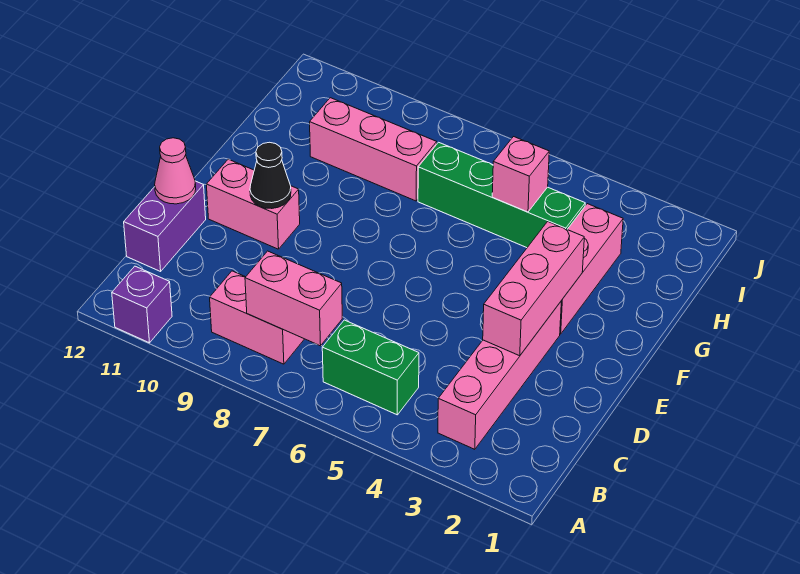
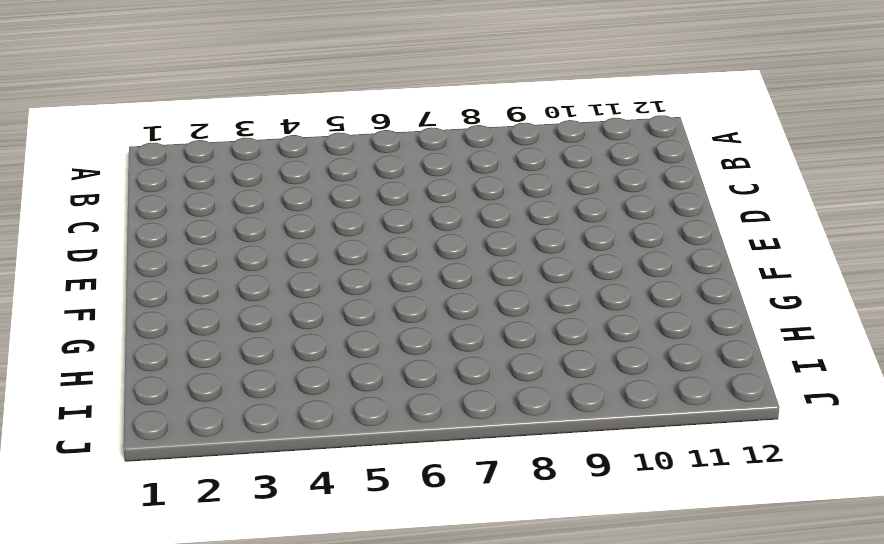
none -> purple brick A11 level 1
none -> pink brick B3:E3 level 1
none -> green brick B5:B6 level 1

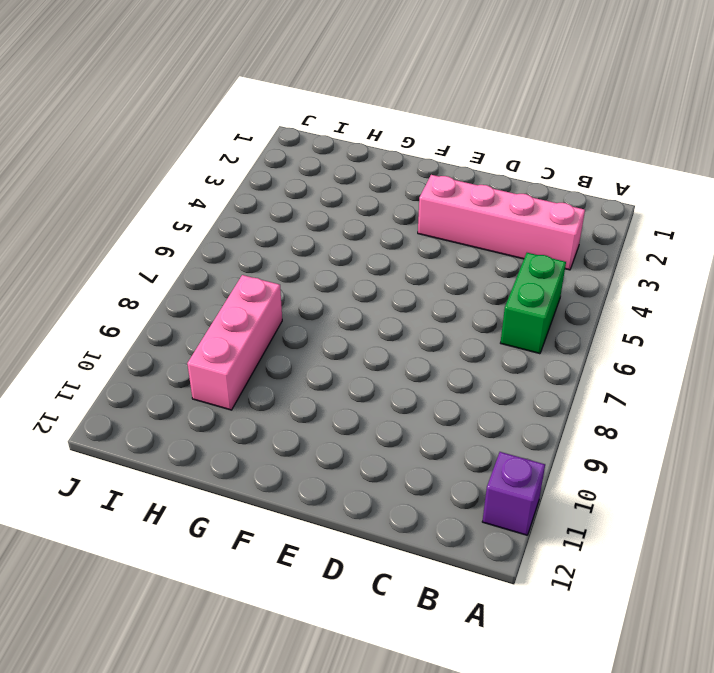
none -> pink brick B8:B9 level 1
none -> purple brick C12:D12 level 1
none -> pink brick E10:E11 level 1

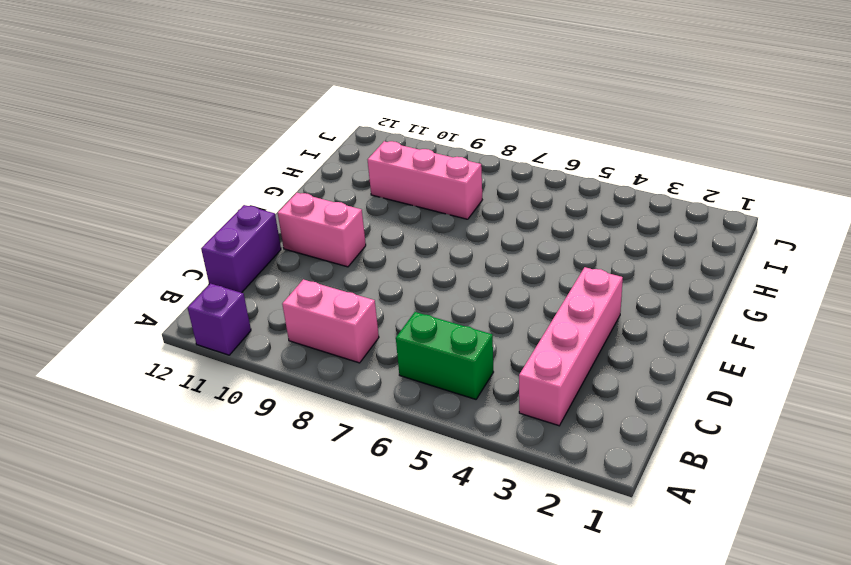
none -> pink brick F3:H3 level 1
none -> green brick H4:H7 level 1
none -> pink brick B7:B8 level 2

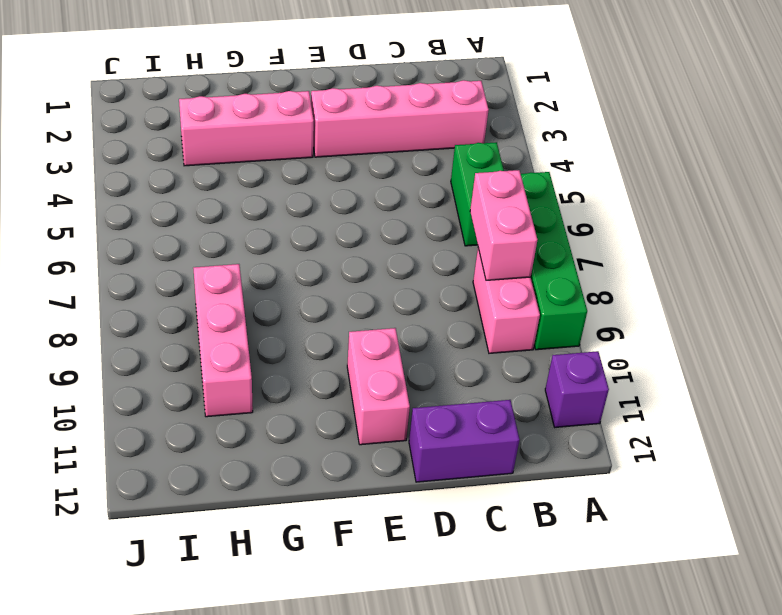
green brick A6:A9 level 1 -> green brick H4:H7 level 1
none -> pink brick D3:F3 level 2
none -> pink cone D12 level 2
none -> black cone E10 level 2

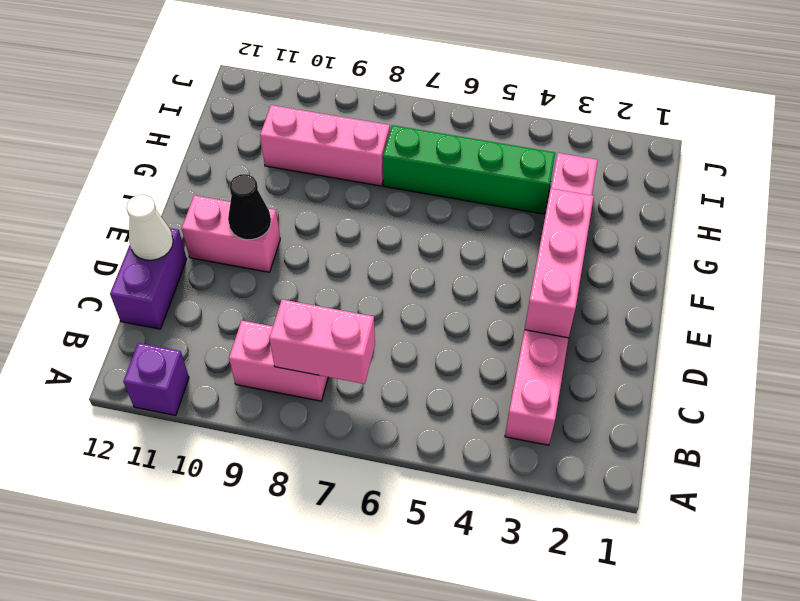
white cone D12 level 2 -> pink cone D12 level 2
none -> green brick B5:B6 level 1
none -> pink brick H5 level 2

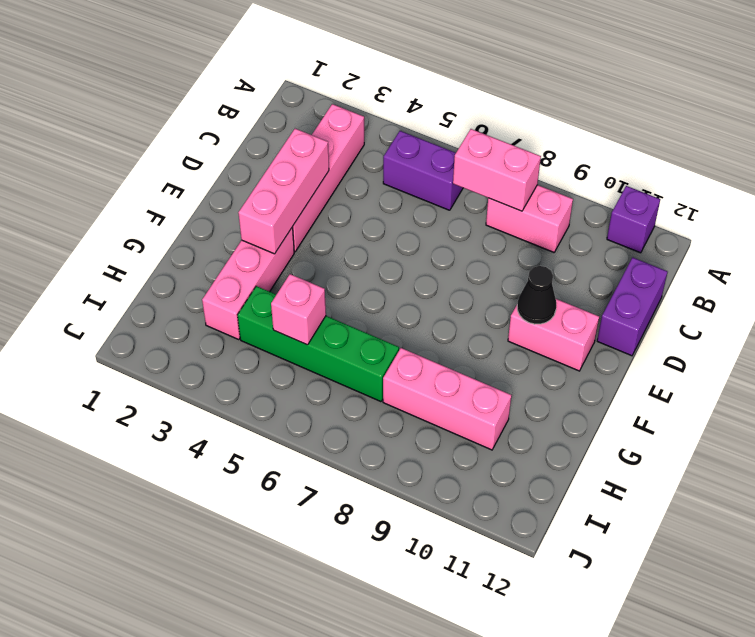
purple brick B5:B6 level 1 -> green brick B5:B6 level 1
none -> pink cone D12 level 2

